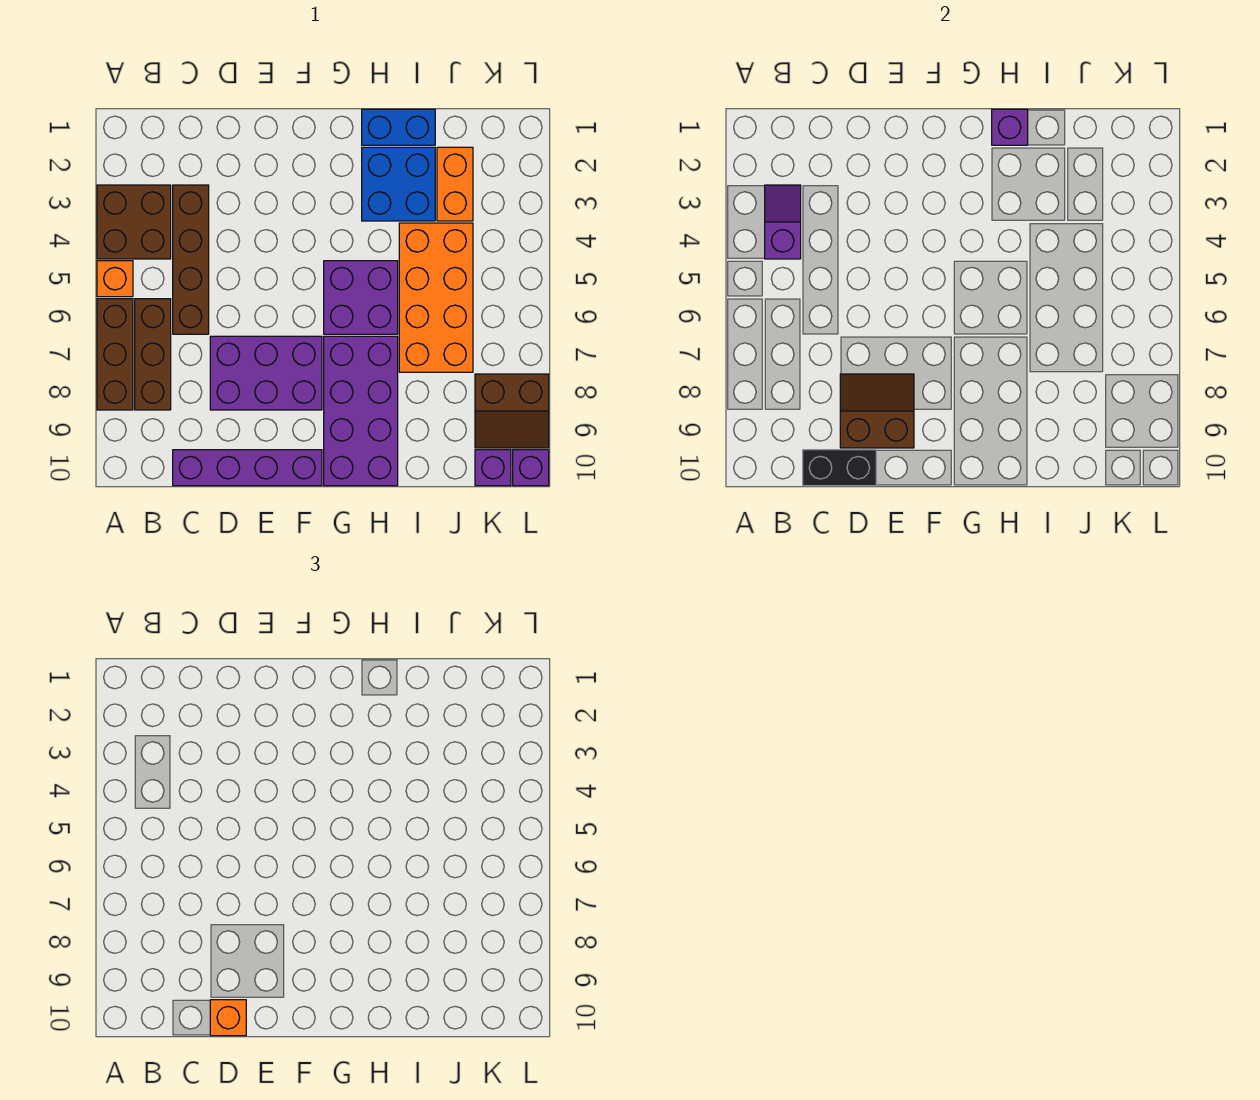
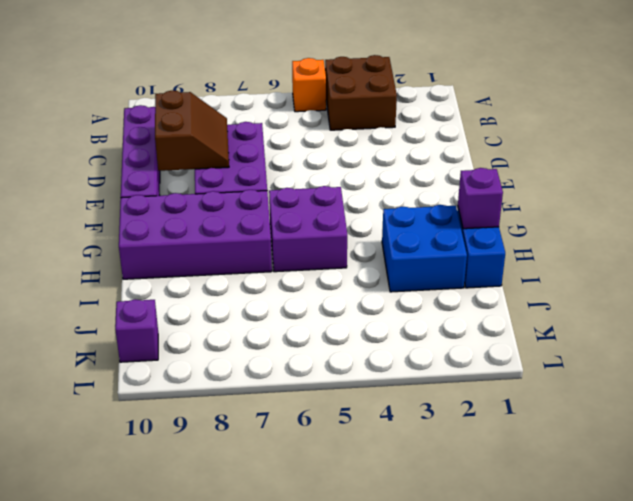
none -> brown brick A6:A8 level 1
none -> brown brick B6:B8 level 1
none -> brown brick C3:C6 level 1

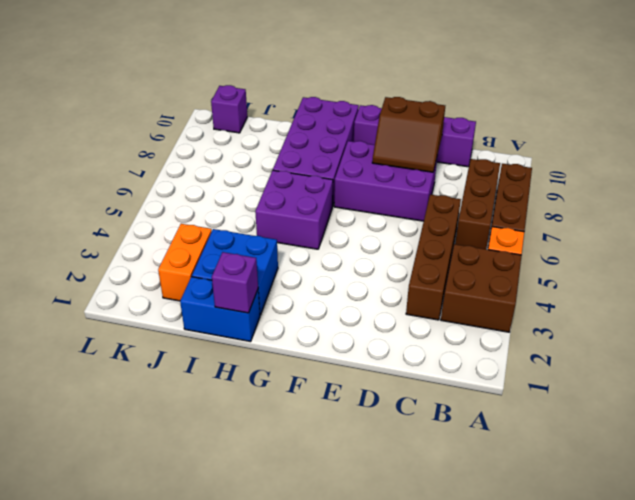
none -> orange brick I4:J7 level 1
none -> brown slope K8:L9 level 1 top 8
none -> purple brick L10 level 1

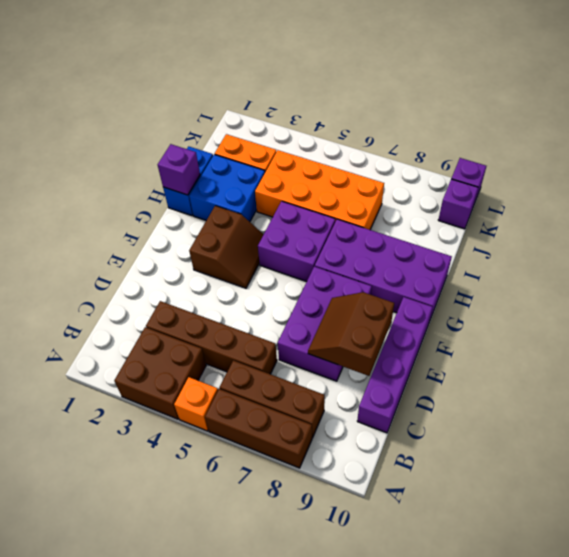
brown slope F3:G4 level 1 top 3 -> brown slope K8:L9 level 1 top 8
none -> purple slope B3:B4 level 2 top 4
none -> black brick C10:D10 level 2
none -> orange brick D10 level 3

